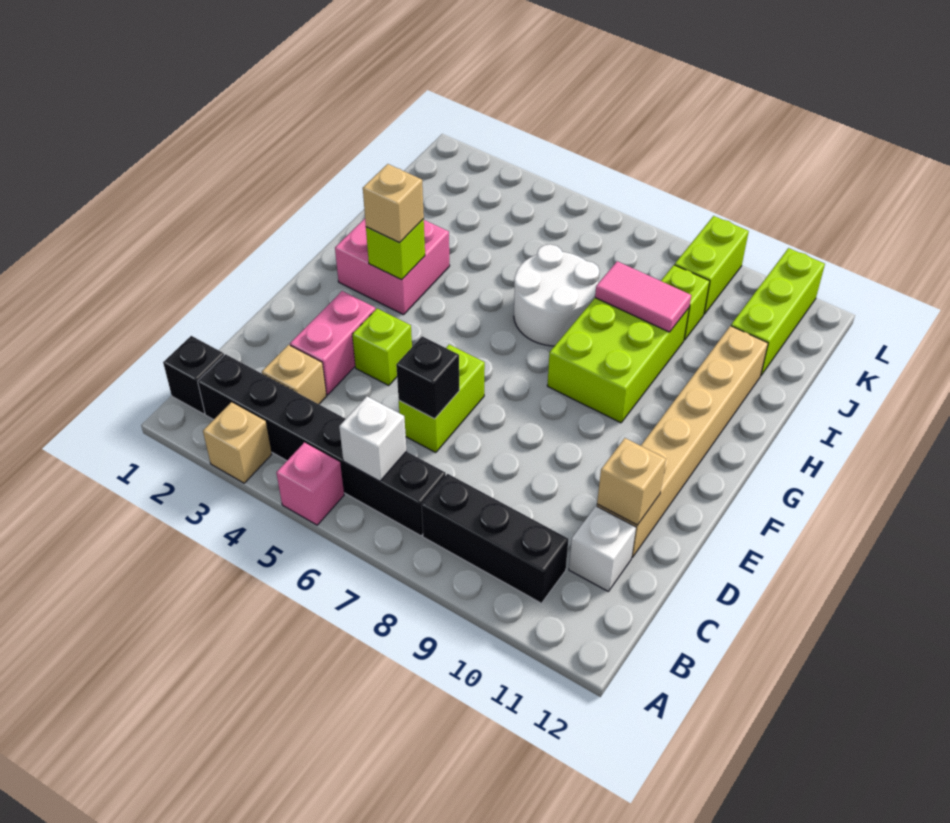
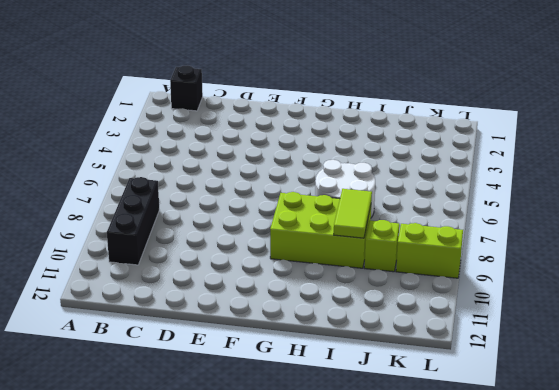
lime tile I8:I9 level 2 -> pink tile I8:I9 level 2
none -> tan brick A3 level 1
none -> pink brick A5 level 1
none -> black brick B2:B7 level 1

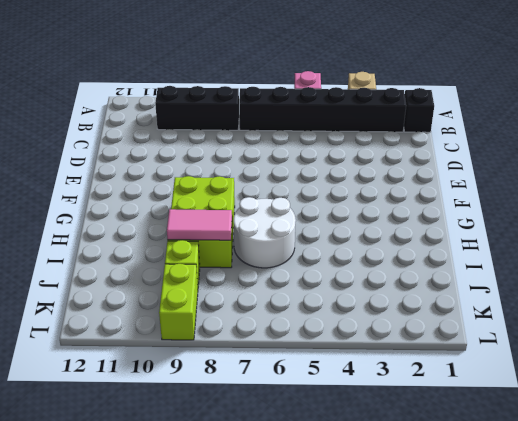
none -> tan brick C3 level 1
none -> white brick C11 level 1
none -> pink brick D3:E3 level 1

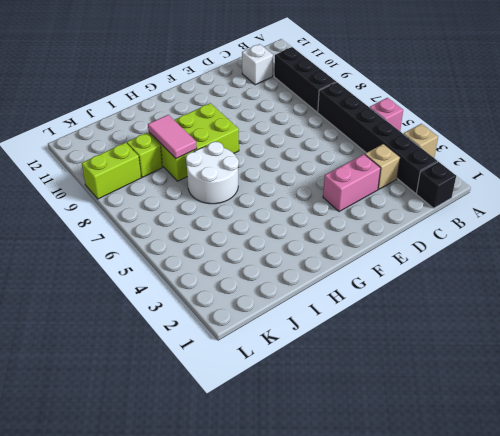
none -> lime brick D6:E6 level 1
none -> tan brick D11:I11 level 1
none -> lime brick E4 level 1

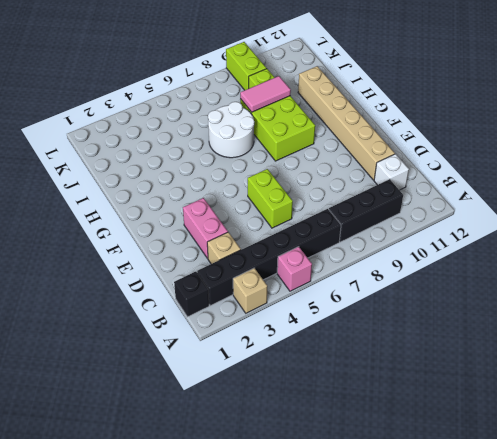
none -> lime brick E4 level 1
none -> pink brick G2:H3 level 1
none -> lime brick J11:L11 level 1

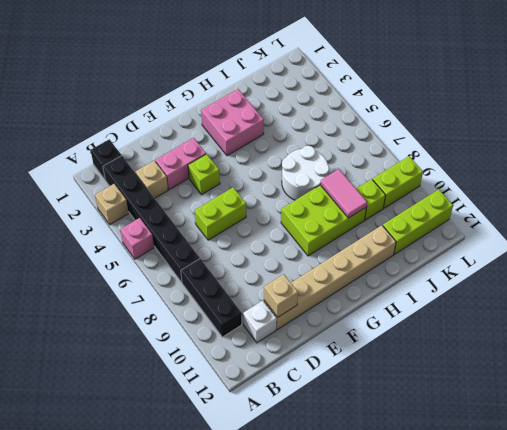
none -> white brick B6 level 2
none -> black brick D6 level 2
none -> lime brick G3 level 2

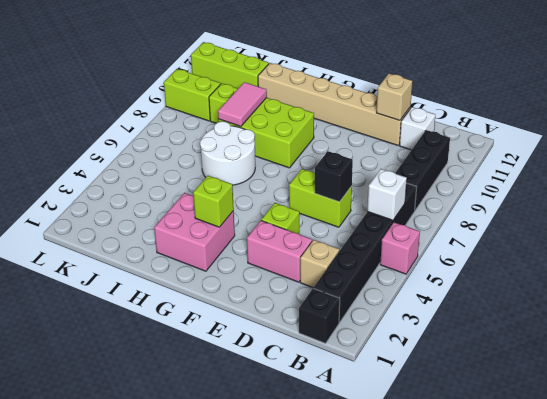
none -> tan brick A3 level 1
none -> tan brick G3 level 3

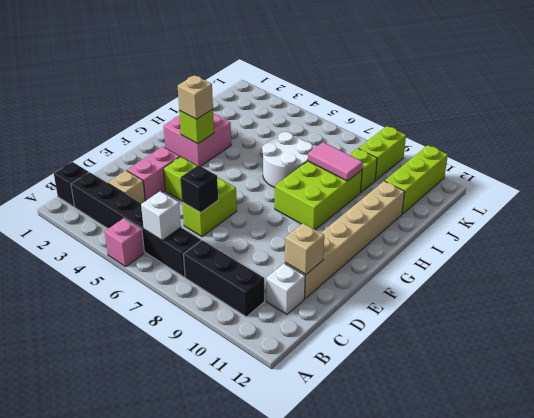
none -> tan brick A3 level 1

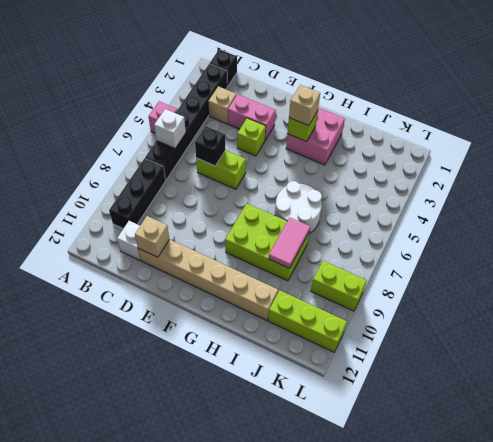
none -> tan brick A3 level 1
none -> lime brick J9 level 1

